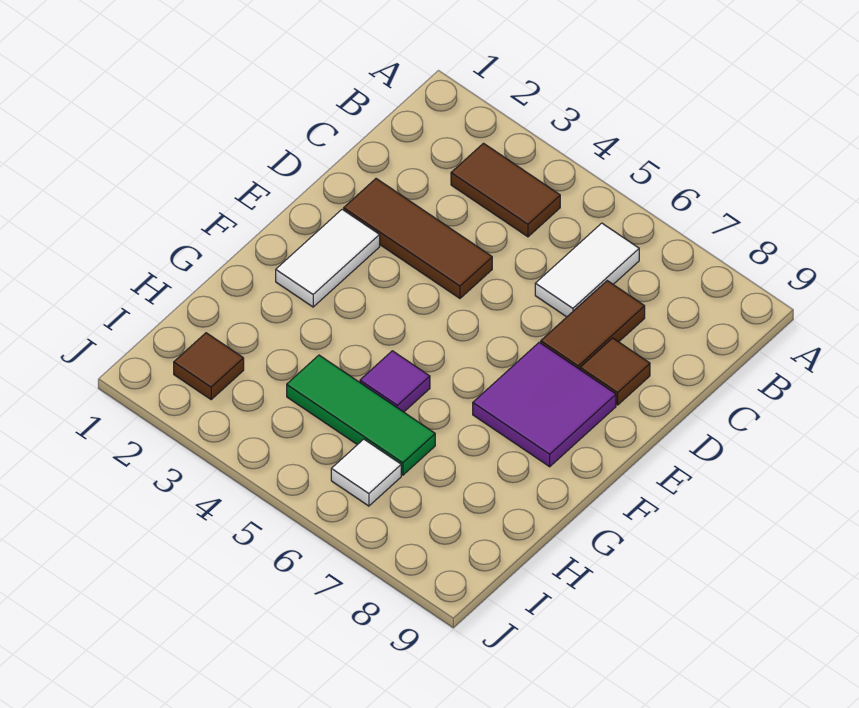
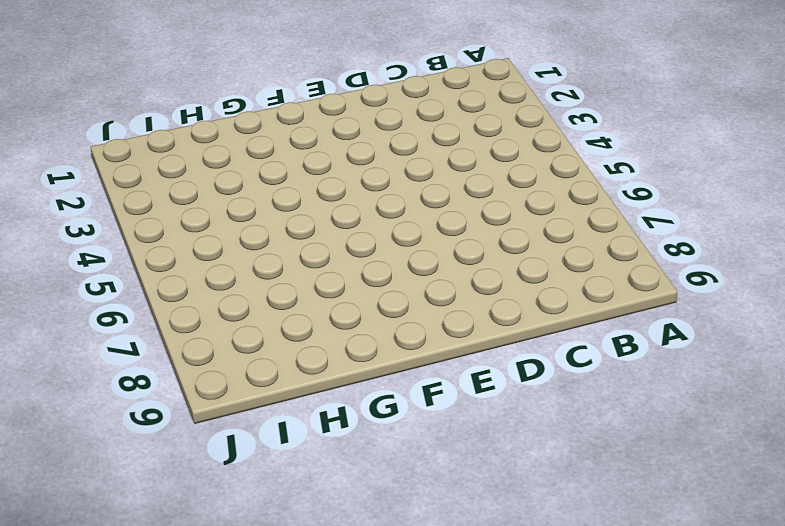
none -> brown tile B3:B4 level 1
none -> white tile B6:C6 level 1

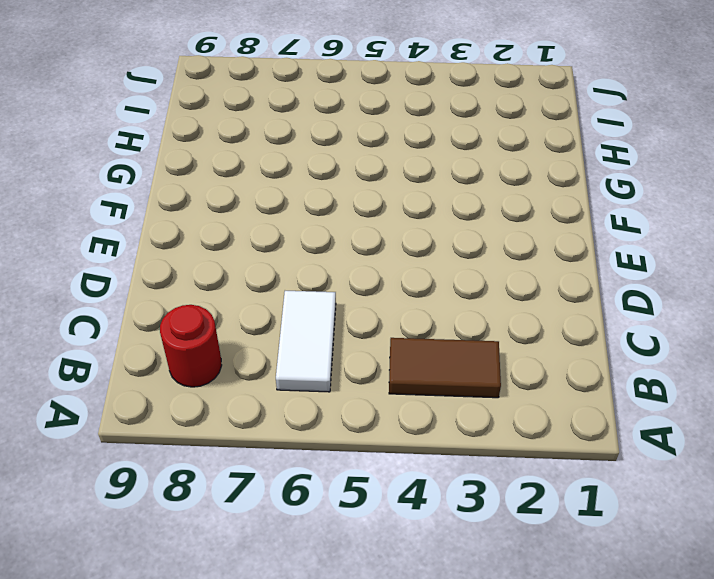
red round brick B8 level 1 -> none
none -> brown tile C7:D7 level 1
none -> brown tile D2:D4 level 1

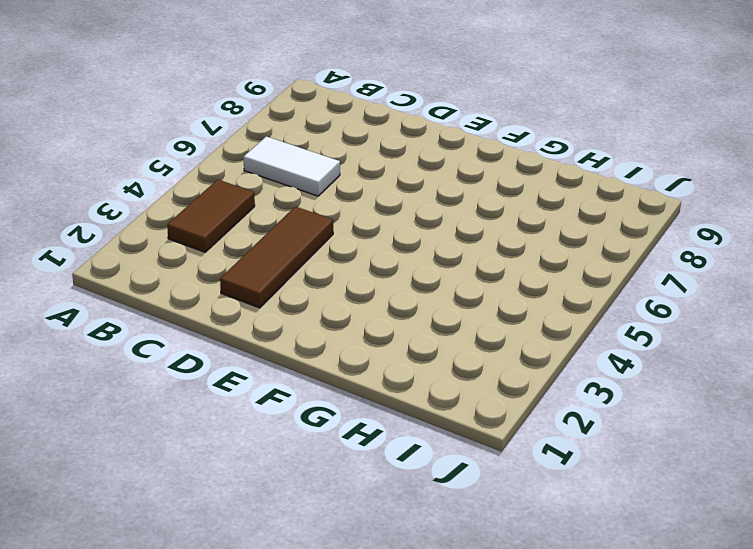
none -> brown tile C7:D7 level 1
none -> brown tile D8 level 1

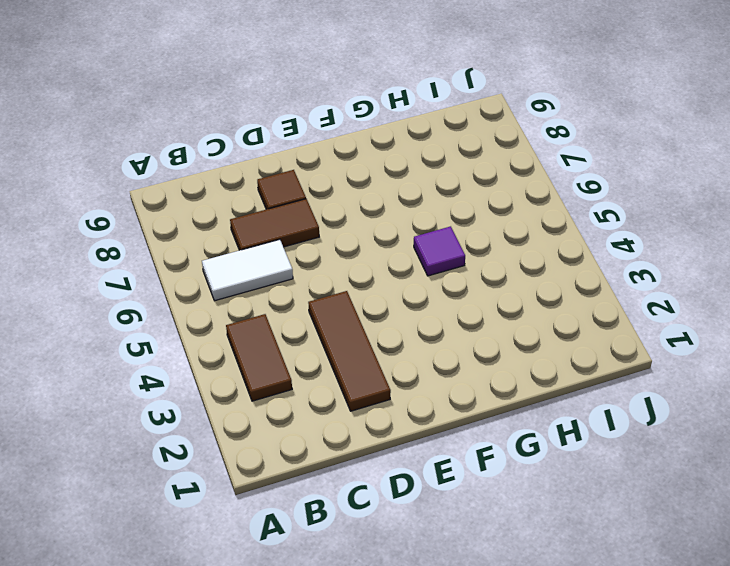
none -> white tile E2:F2 level 1
none -> purple tile E7:F8 level 1

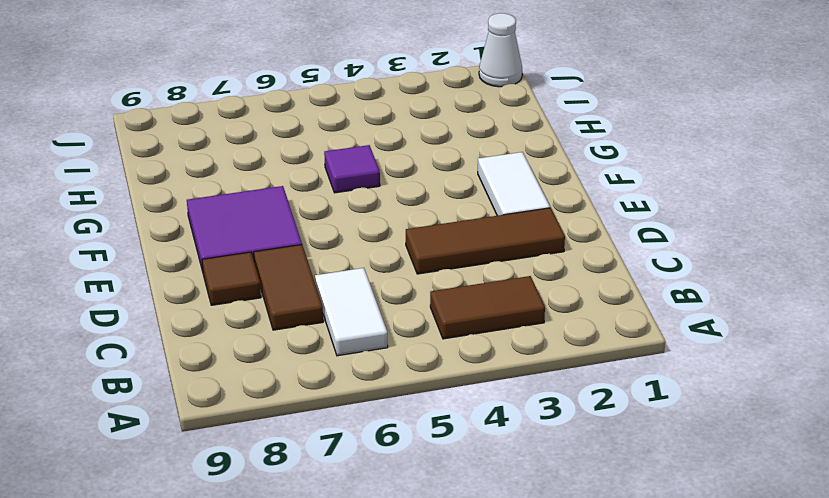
white cone J1 level 1 -> none
none -> green tile H4:H6 level 1
none -> brown tile I2 level 1

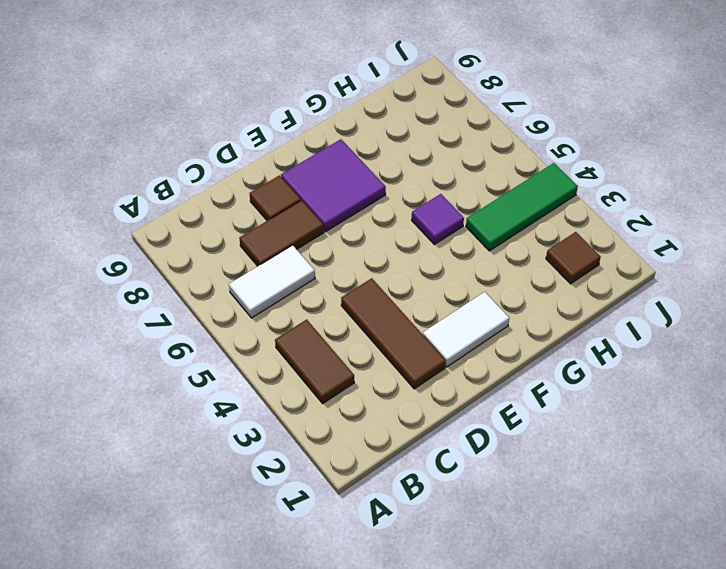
green tile H4:J4 level 1 -> green tile H4:H6 level 1
none -> white tile I6 level 1

